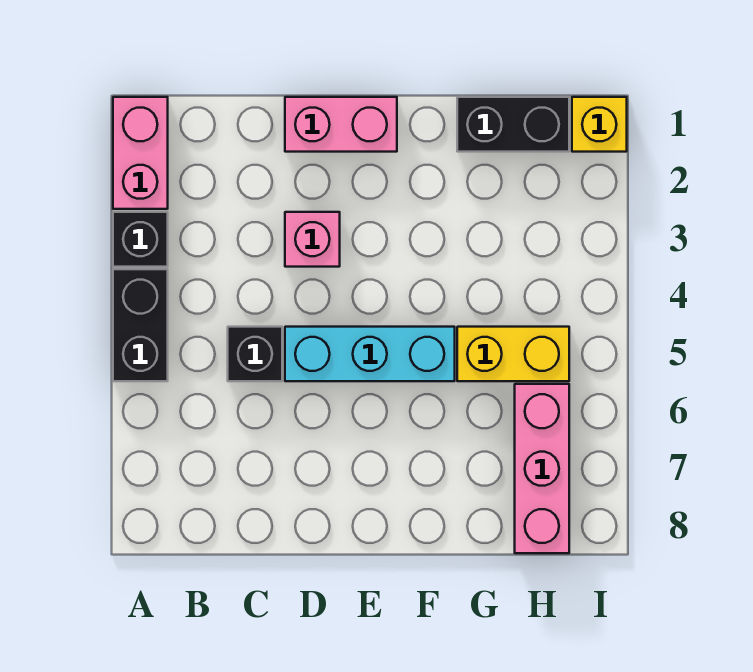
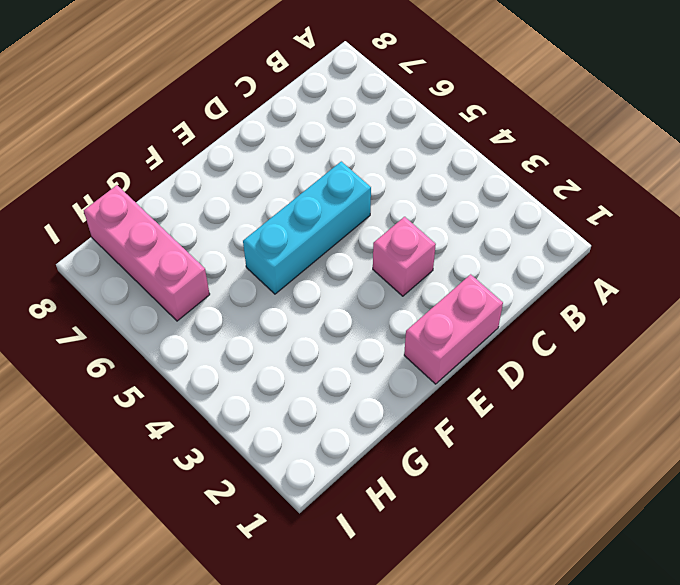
none -> pink brick A1:A2 level 1
none -> black brick A3 level 1

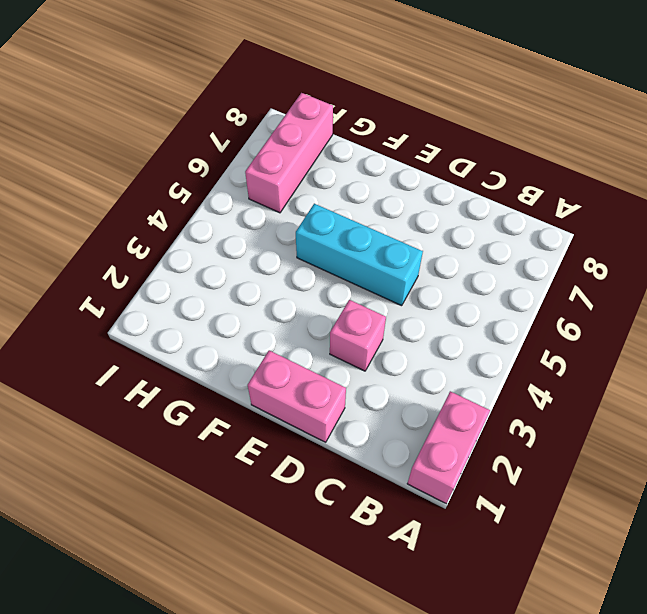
none -> black brick A3 level 1
none -> black brick A4:A5 level 1

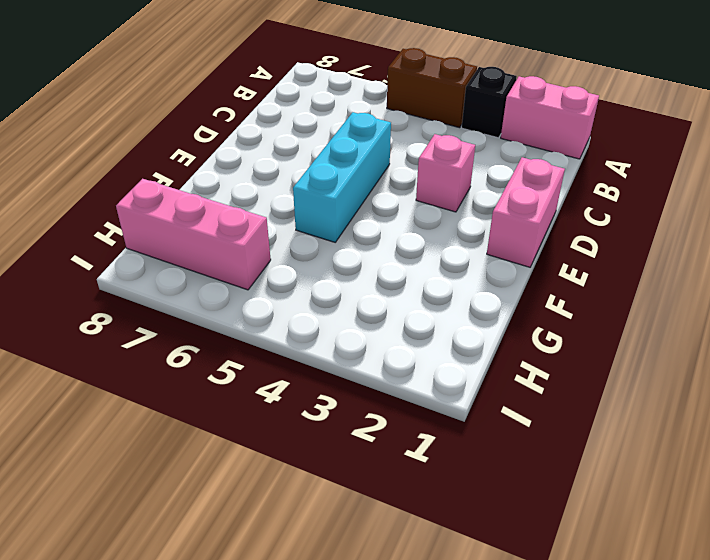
brown brick A4:A5 level 1 -> black brick A4:A5 level 1
none -> black brick C5 level 1
none -> black brick G1:H1 level 1

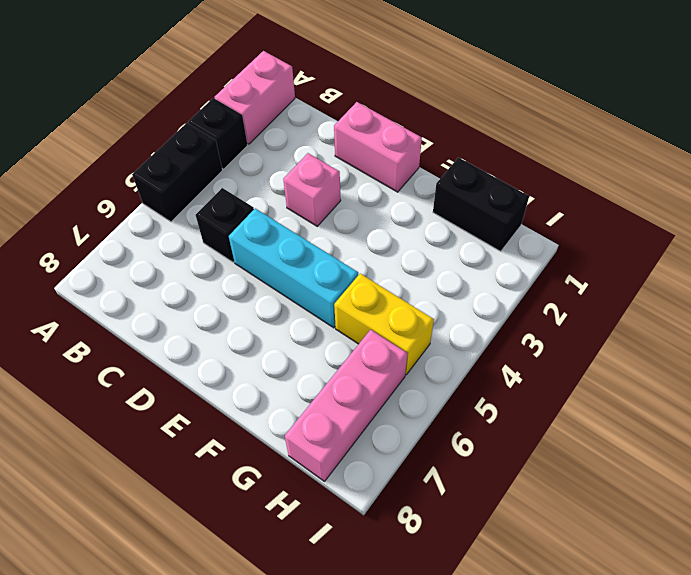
none -> yellow brick I1 level 1

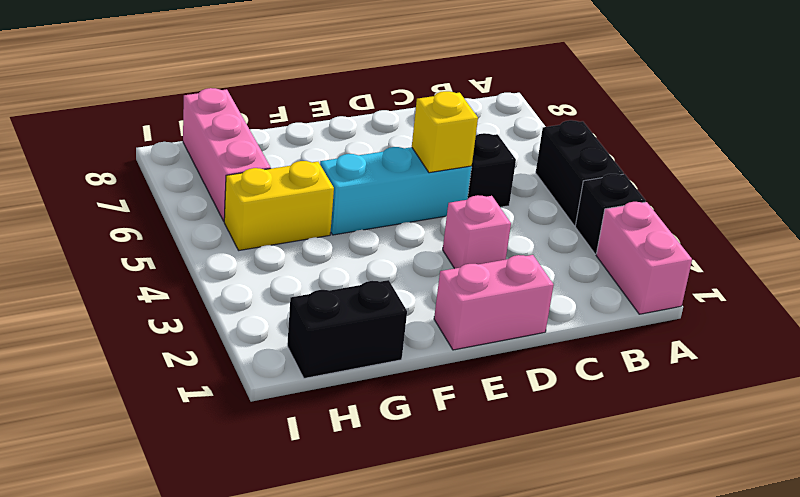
yellow brick D5 level 2 -> yellow brick I1 level 1

